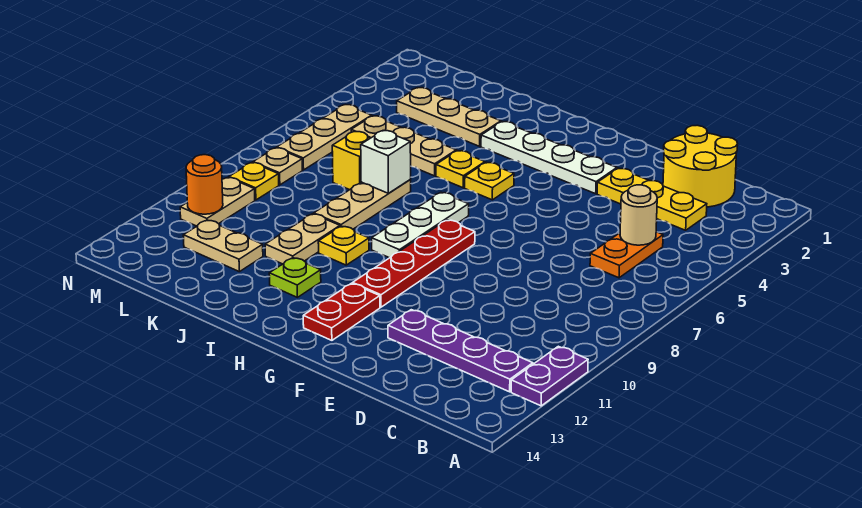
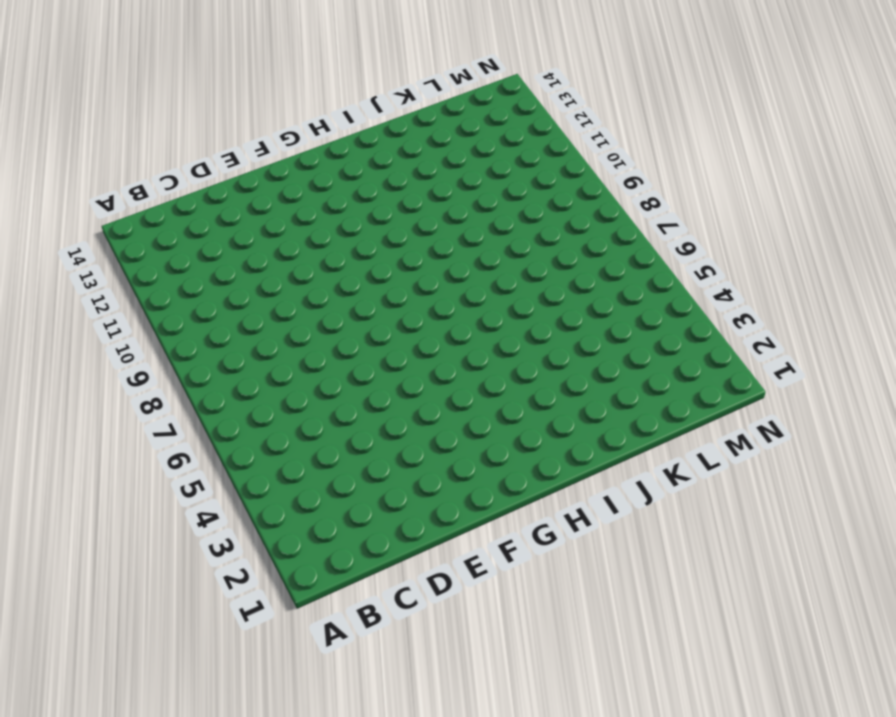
none -> purple plate A11:A12 level 1
none -> purple plate B12:E12 level 1
none -> yellow round brick C1:D2 level 1

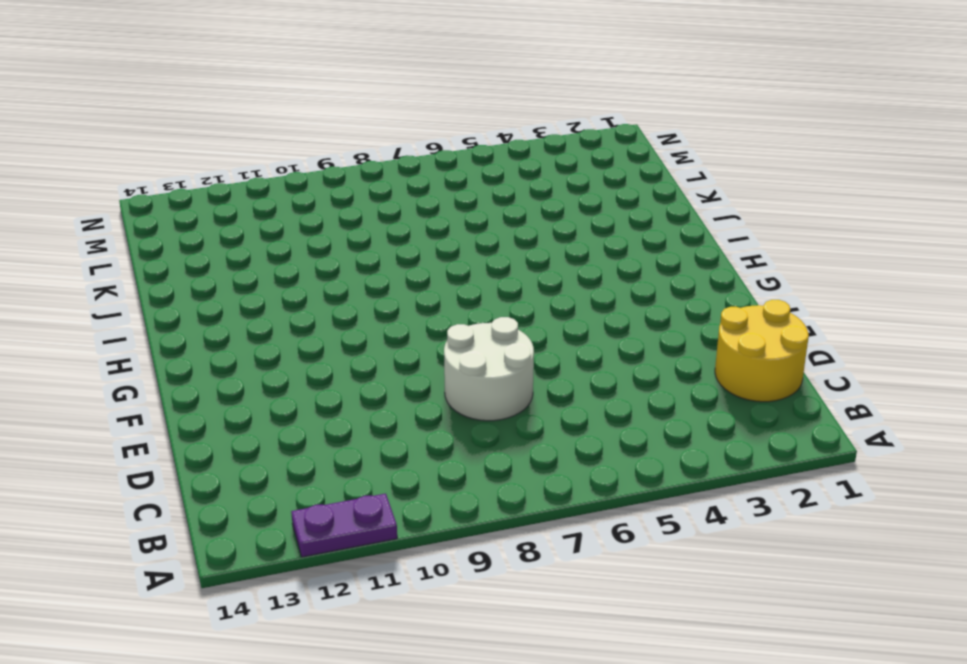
white round brick D7:E8 level 1 -> none
none -> purple plate B12:E12 level 1
none -> yellow plate C3:E3 level 1
none -> orange plate C5:C6 level 1

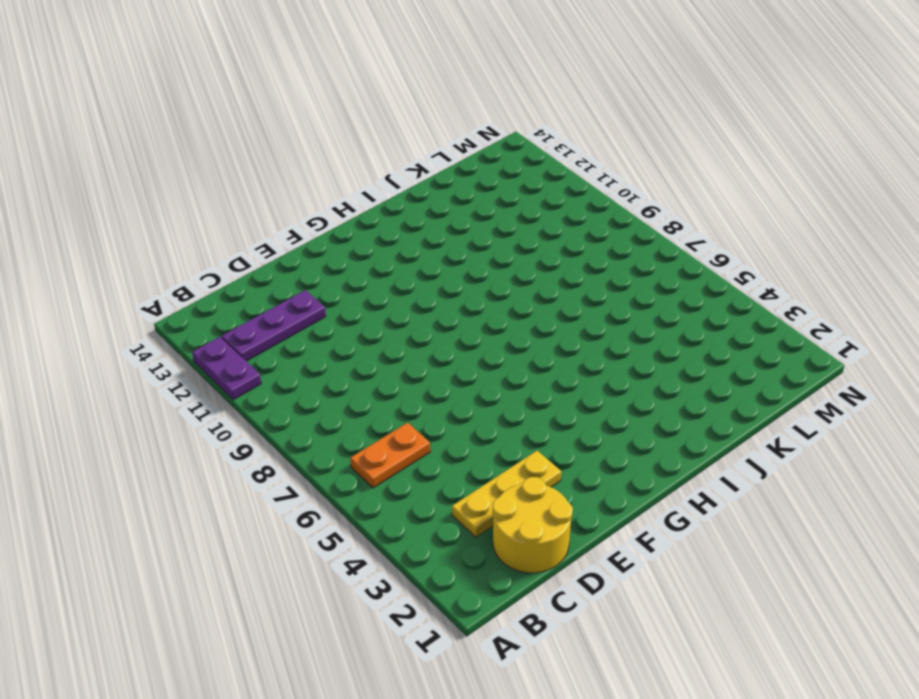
orange plate B6:C6 level 1 -> orange plate C5:C6 level 1
purple plate B12:D12 level 1 -> purple plate B12:E12 level 1
none -> white plate F3:I3 level 1
none -> red plate G8:G11 level 1
none -> red plate G12:G13 level 1

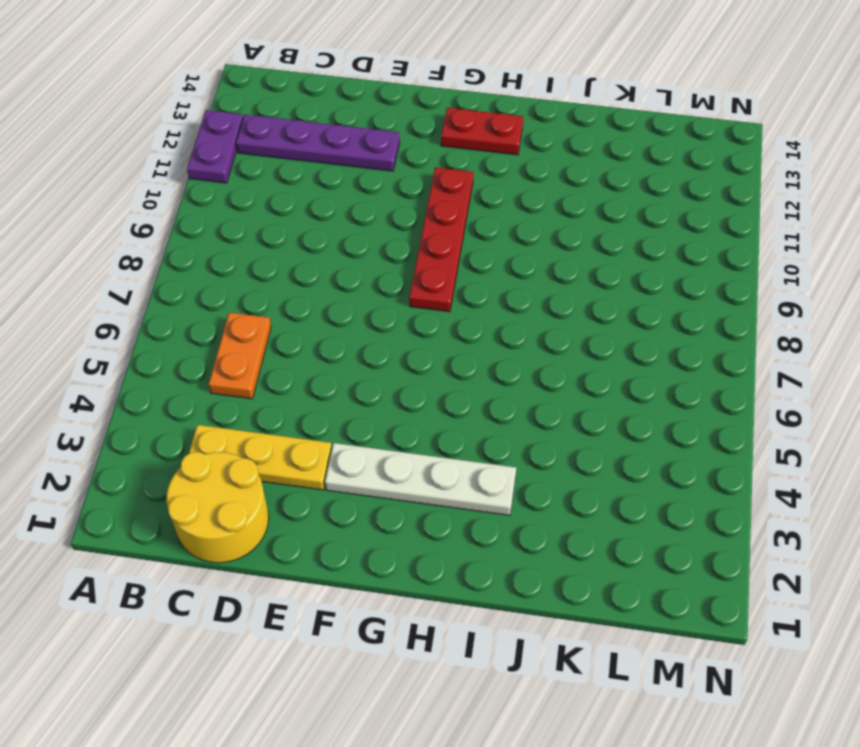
red plate G13:H13 level 1 -> red plate G12:G13 level 1
none -> yellow plate H5 level 1
none -> white plate H7:H9 level 1
none -> yellow plate I5 level 1

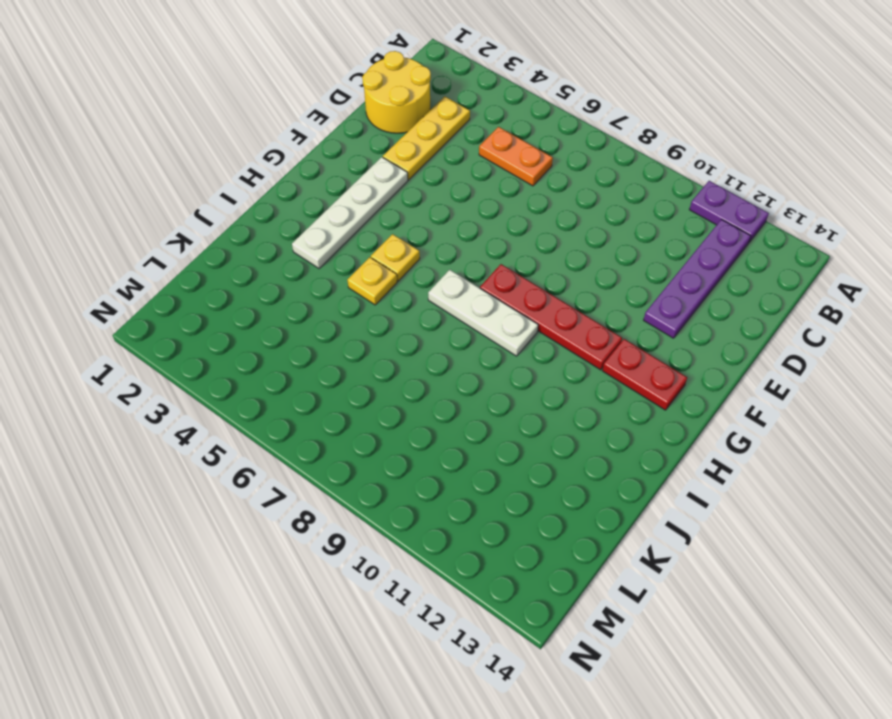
none -> yellow plate I10 level 1
none -> lime plate I12 level 1
none -> tan plate J3:L3 level 1

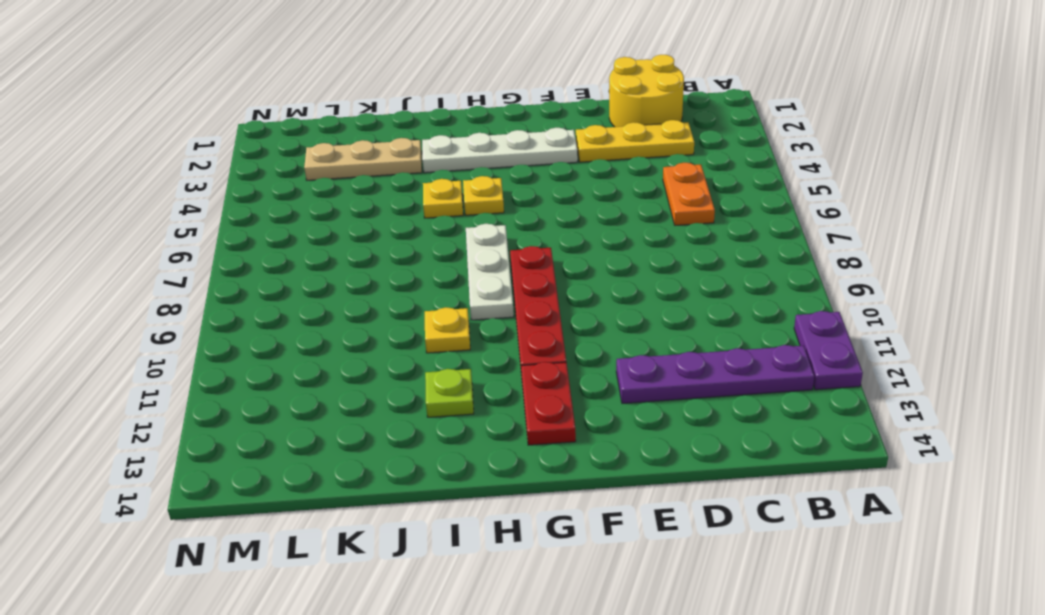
none -> tan plate J5:L5 level 1
none -> tan plate J7:J9 level 1
none -> tan plate J10:J11 level 1

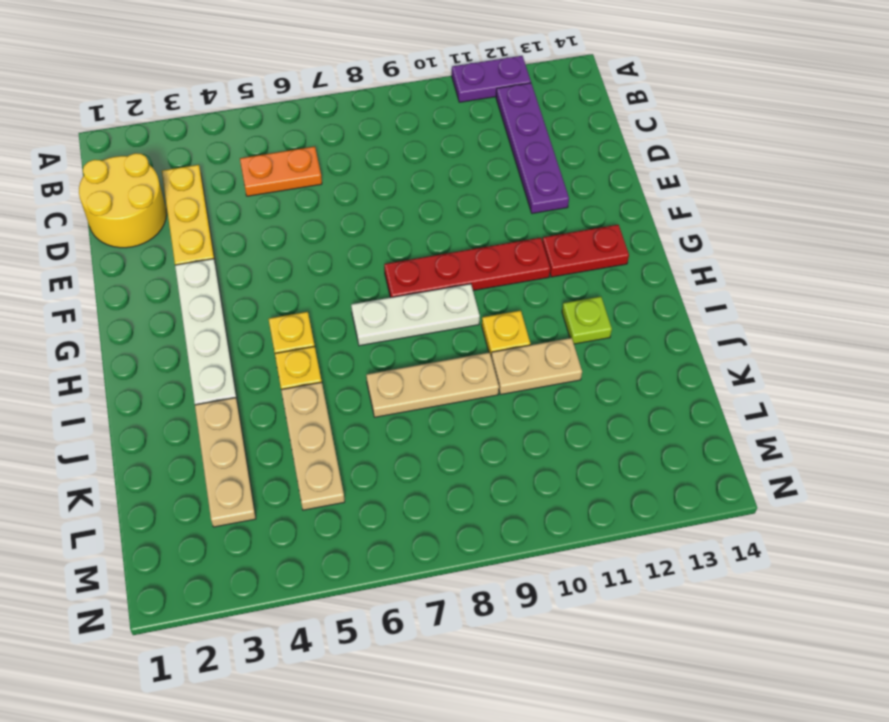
none -> yellow brick K7 level 1
none -> tan plate K12:L12 level 1
none -> tan plate M5:M7 level 1

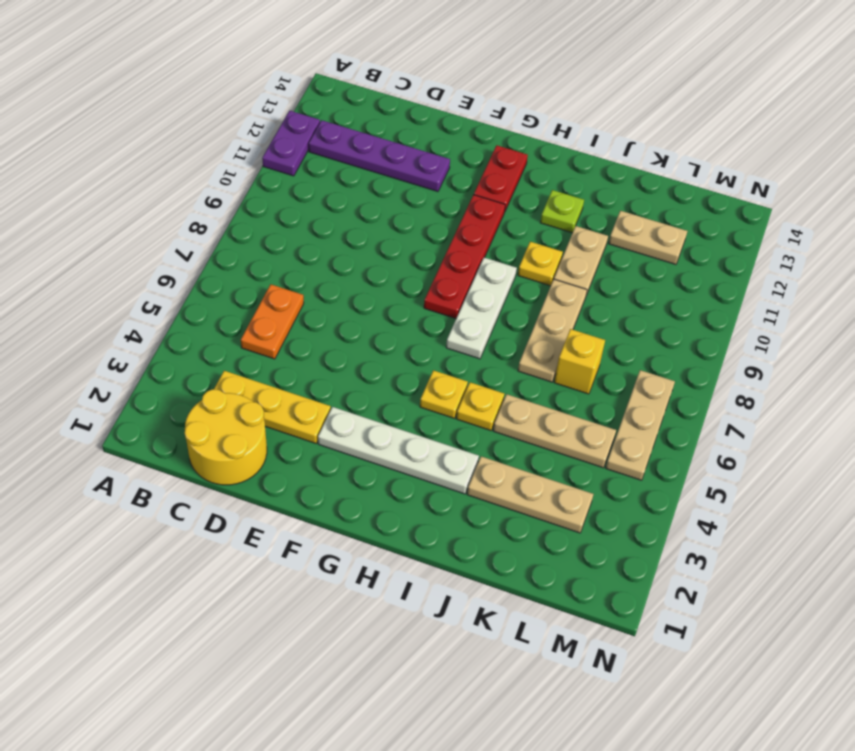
none -> tan plate M8 level 1
none -> yellow plate M9 level 1
none -> tan plate M10:M11 level 1

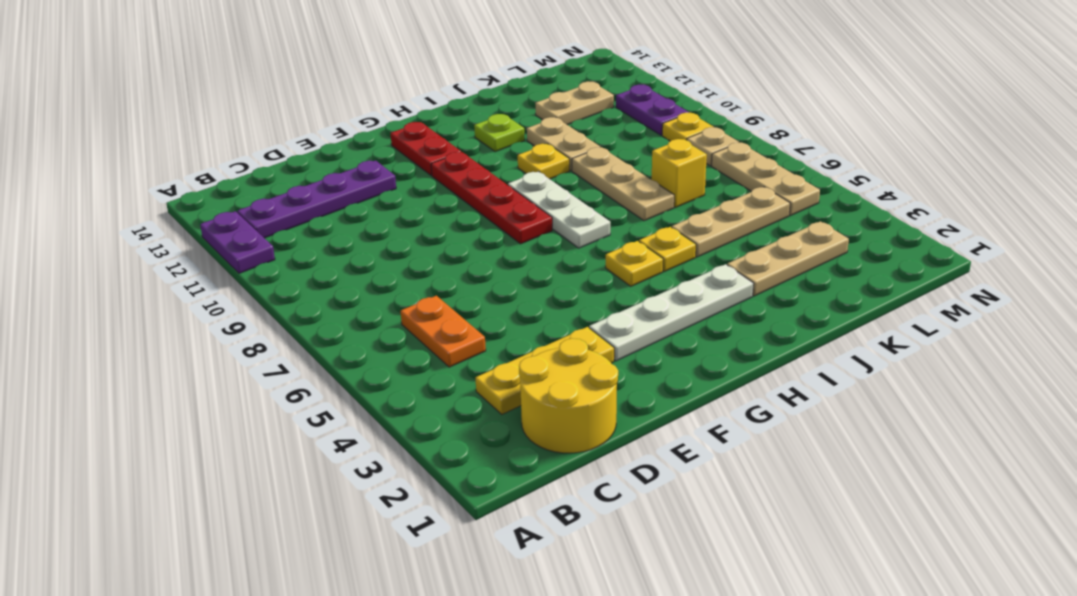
purple plate M10:M11 level 1 -> tan plate M10:M11 level 1
none -> tan round brick C5 level 2
none -> white brick J7 level 2
none -> orange round brick M11 level 2

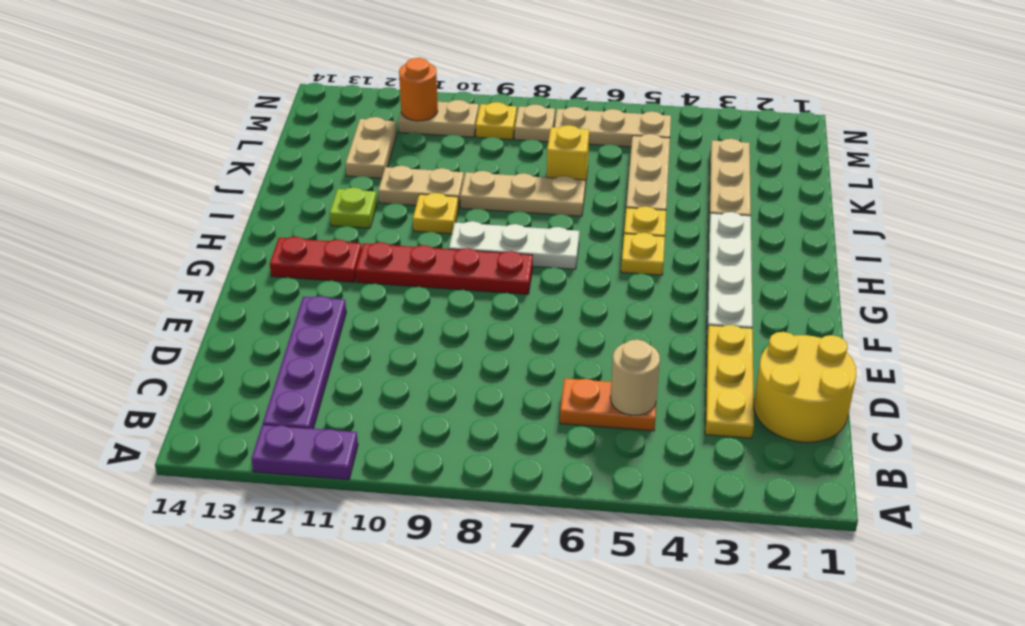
none -> white brick J7 level 2

